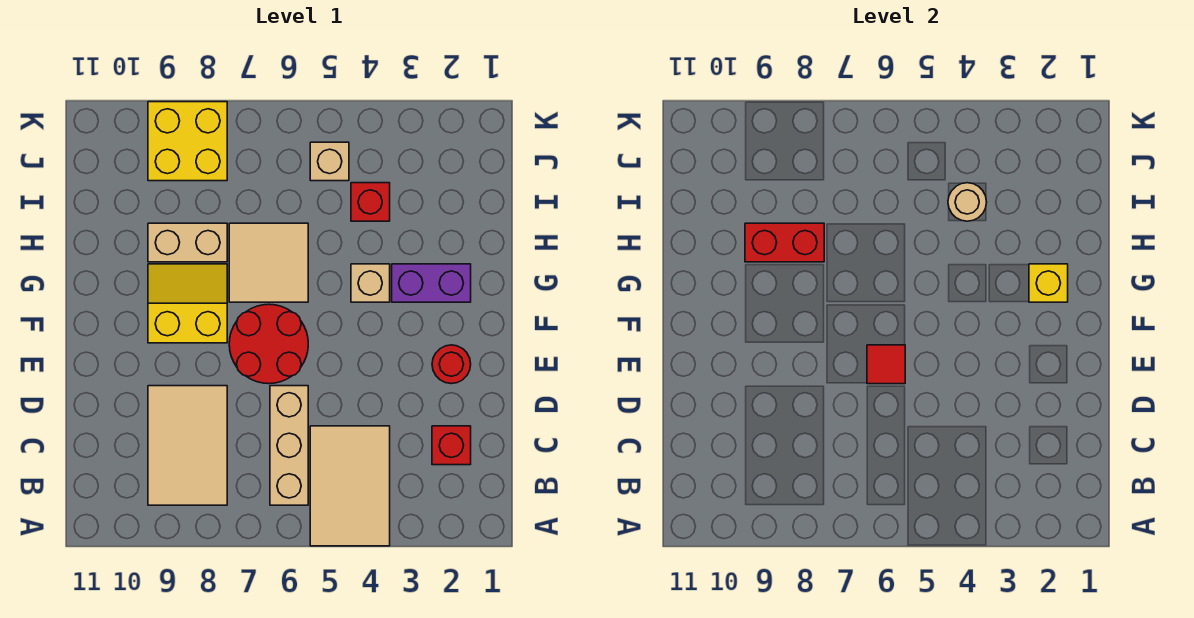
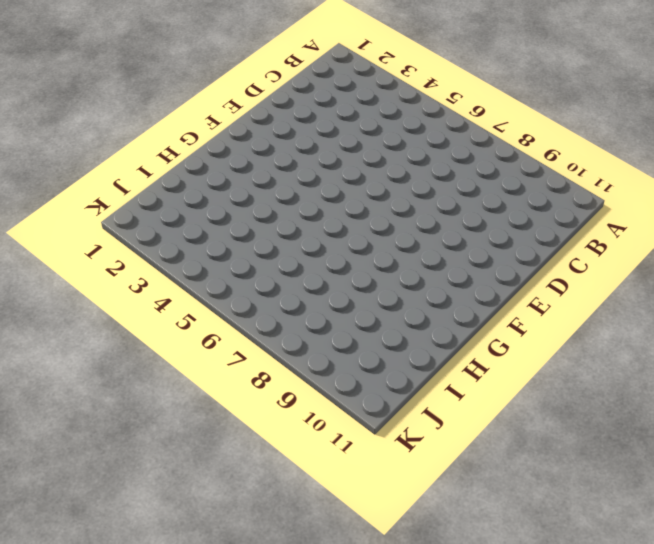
none -> tan tile A4:C5 level 1
none -> tan brick B6:D6 level 1
none -> tan tile B8:D9 level 1

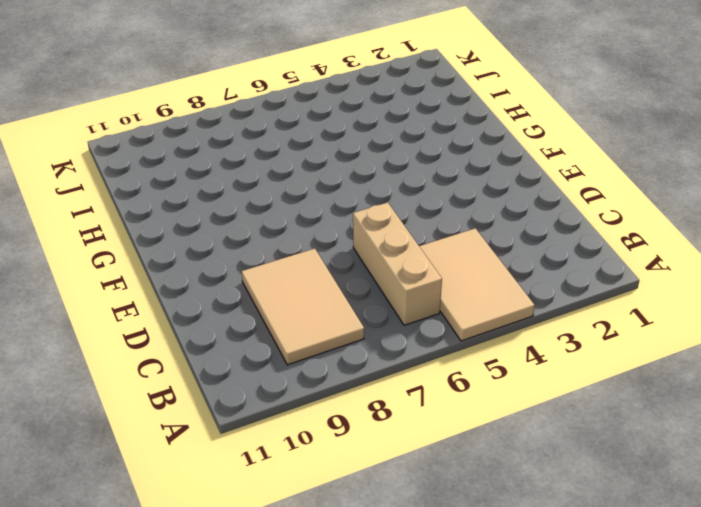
none -> red brick C2 level 1
none -> red round brick E2 level 1
none -> red round brick E6:F7 level 1

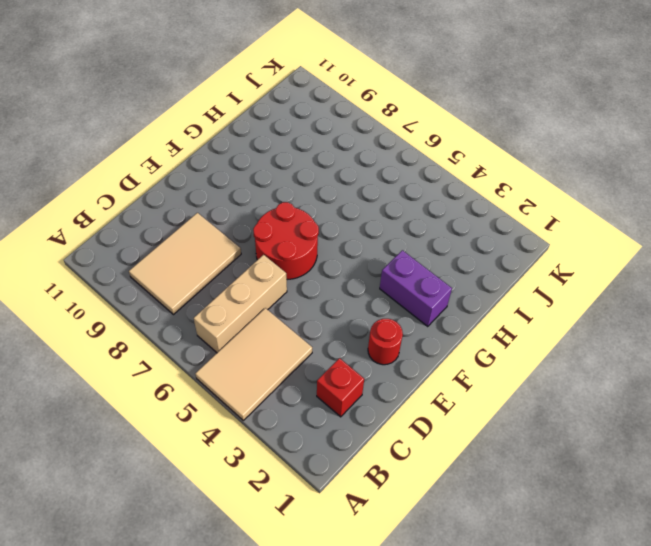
none -> yellow slope F8:G9 level 1 top F
none -> tan brick G4 level 1
none -> tan tile G6:H7 level 1

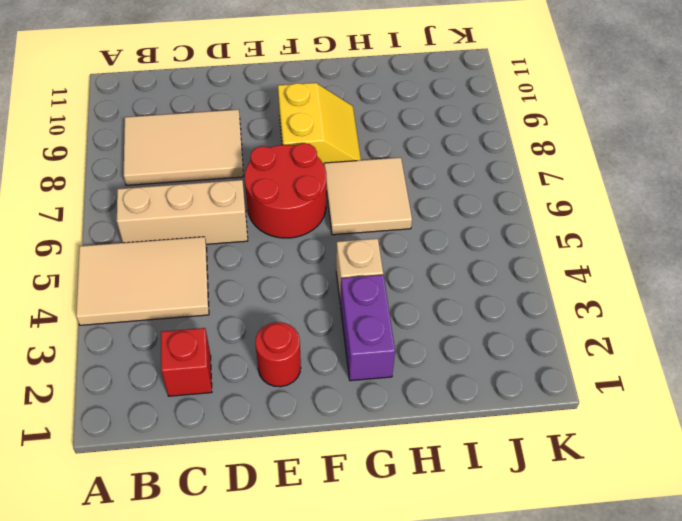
none -> tan brick H8:H9 level 1
none -> red brick I4 level 1
none -> tan brick J5 level 1

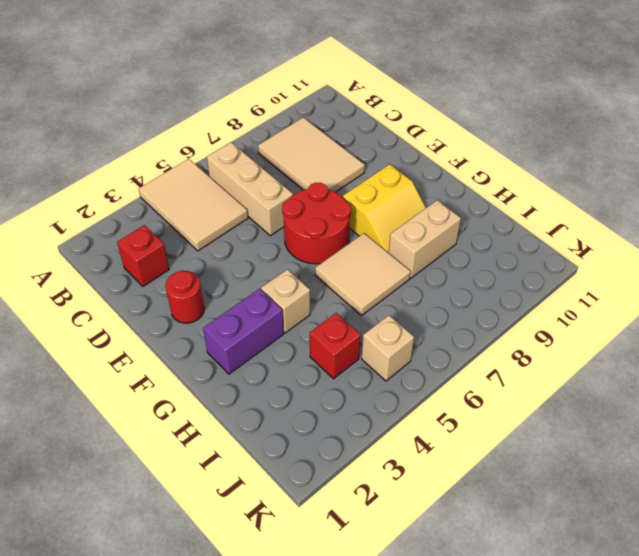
none -> yellow brick J8:K9 level 1
none -> red tile E6 level 2
none -> yellow brick G2 level 2

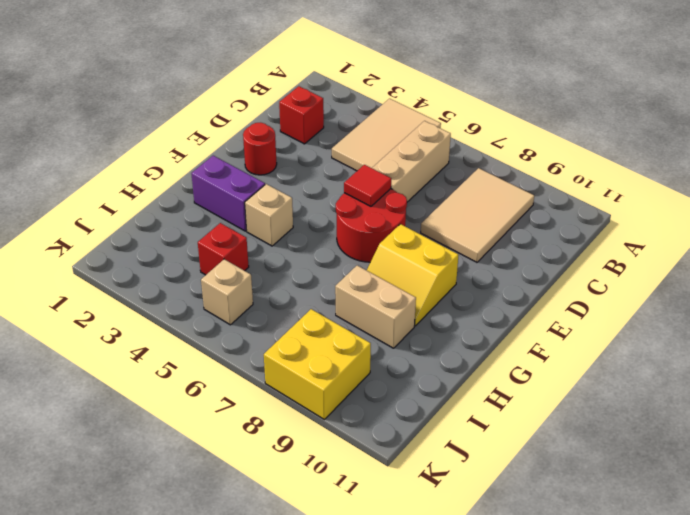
none -> tan tile G6:H7 level 1
none -> yellow brick G2 level 2
none -> red brick H8:H9 level 2

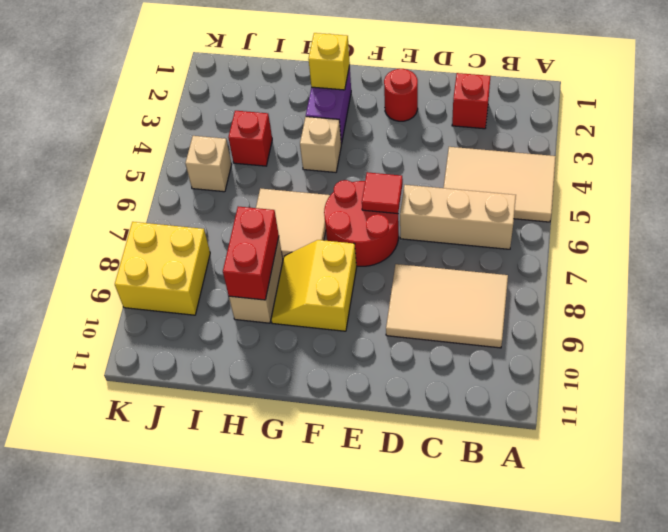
none -> tan round brick I4 level 2

